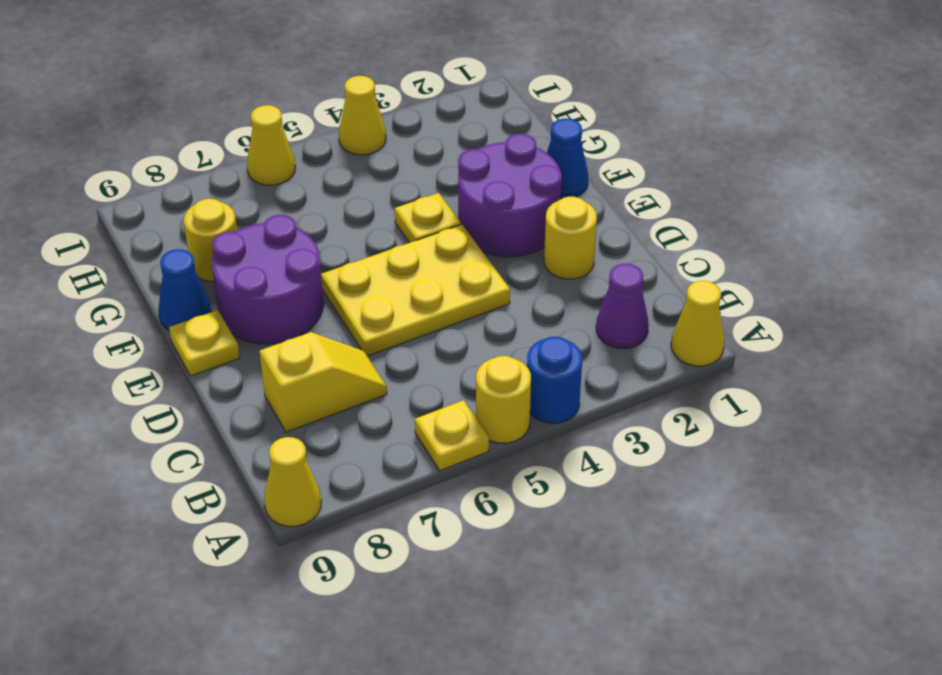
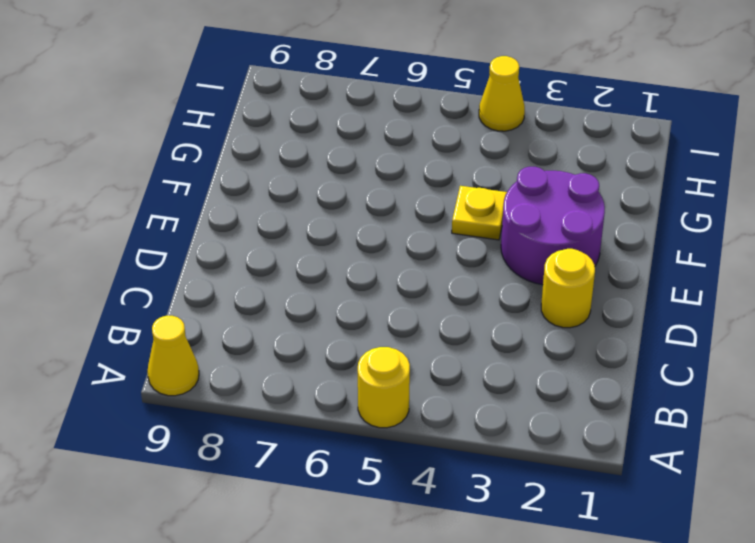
none -> yellow cone A1 level 1
none -> blue round brick A4 level 1
none -> yellow plate A6 level 1

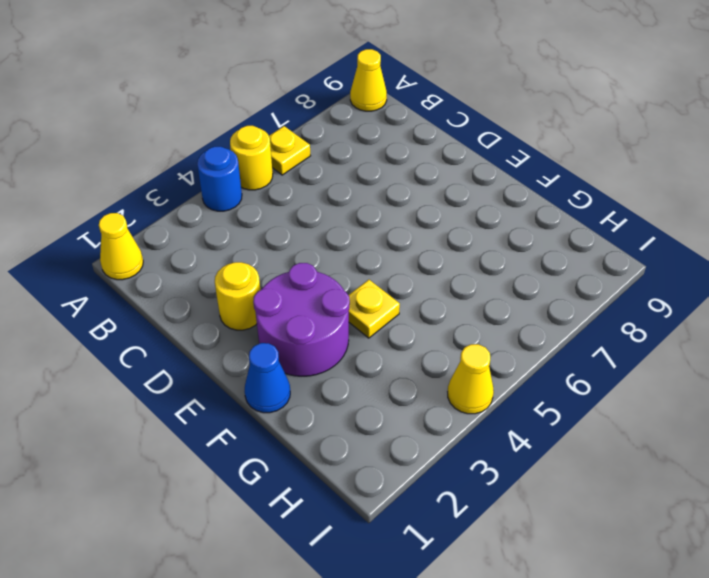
none -> purple cone B2 level 1
none -> yellow slope C7:C8 level 1 top 8
none -> yellow plate D4:E6 level 1

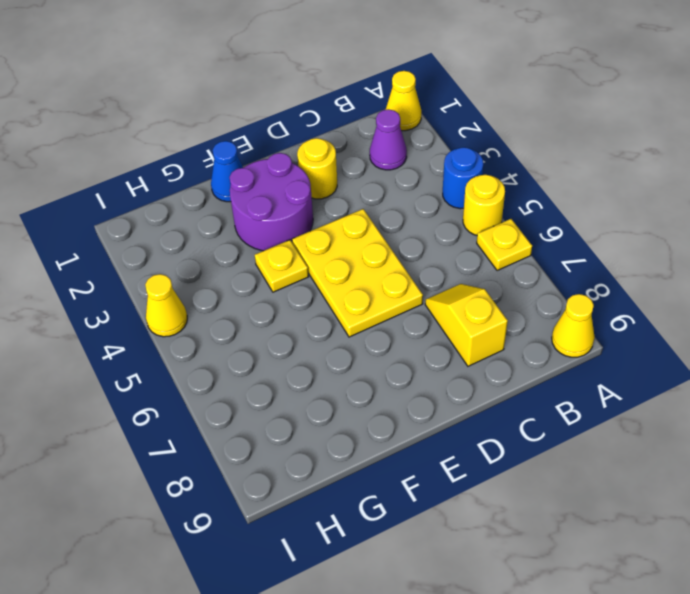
none -> purple round brick E7:F8 level 1
none -> yellow plate E9 level 1
none -> blue cone F9 level 1

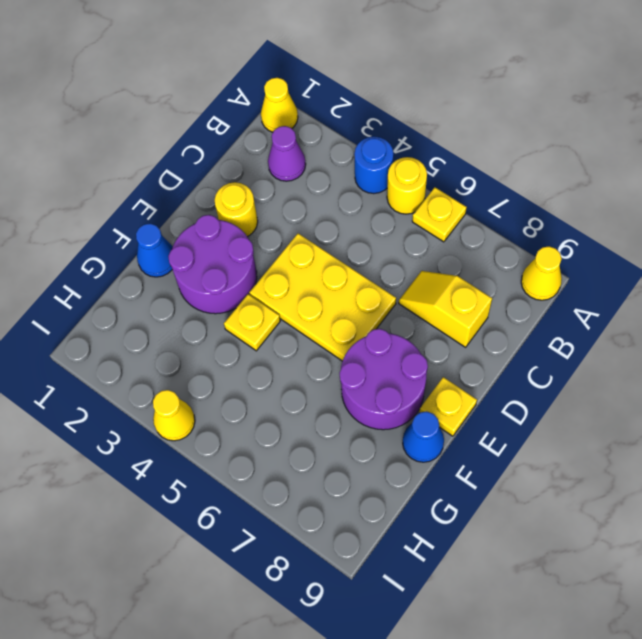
none -> yellow round brick G8 level 1
none -> yellow cone I6 level 1

